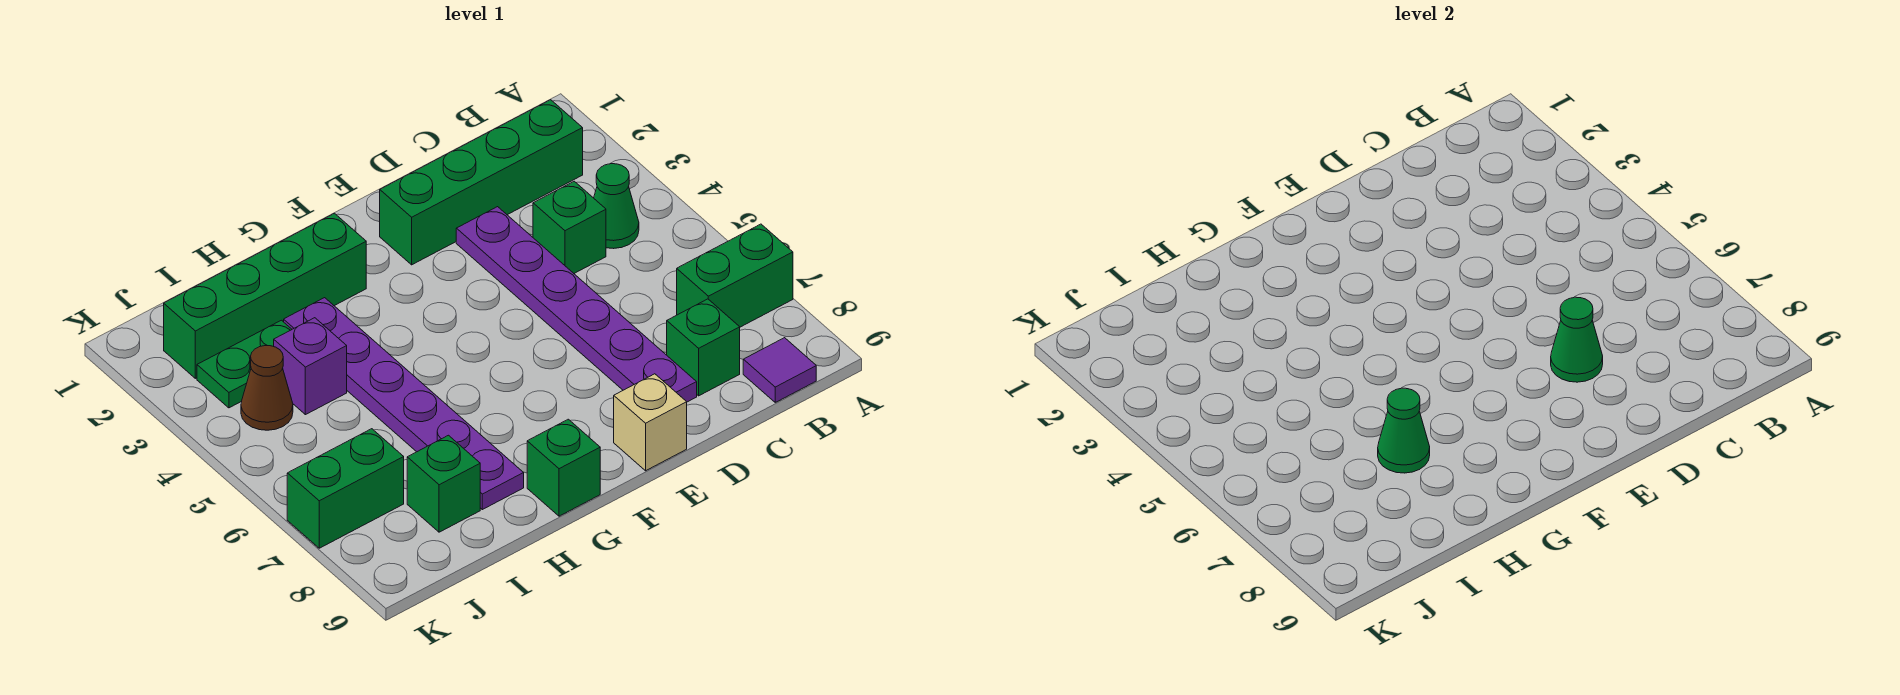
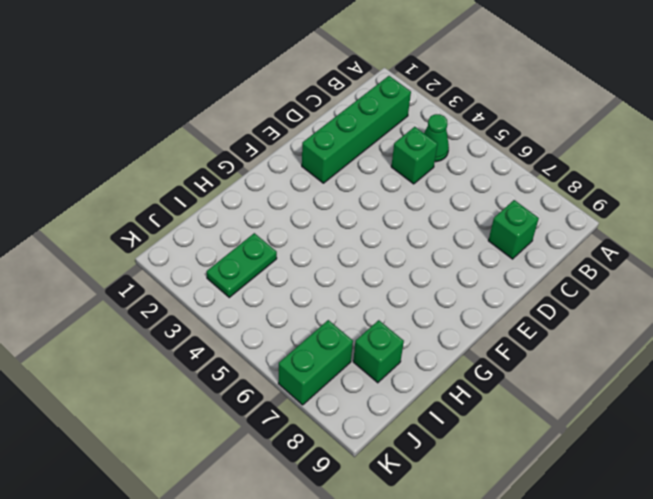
none -> green brick A7:B7 level 1
none -> purple tile B9 level 1
none -> purple plate D3:D8 level 1

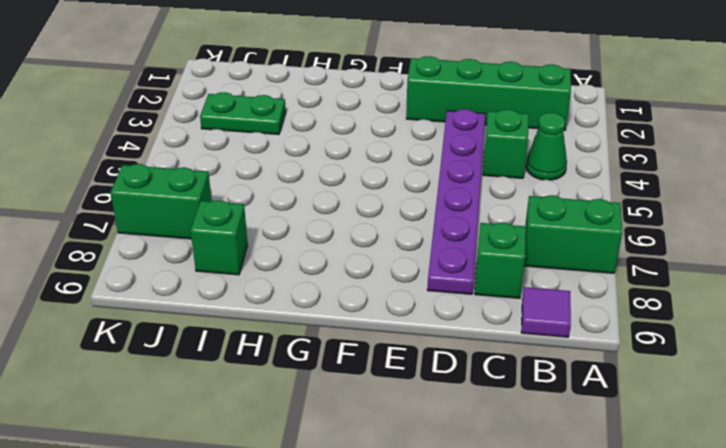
none -> tan brick E9 level 1
none -> green brick G2:J2 level 1
none -> green brick G9 level 1

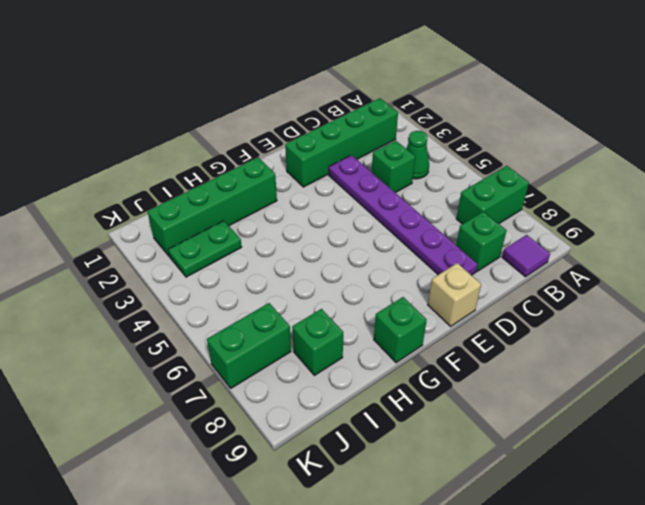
none -> purple plate H3:H8 level 1
none -> purple brick I4 level 1
none -> brown cone J4 level 1

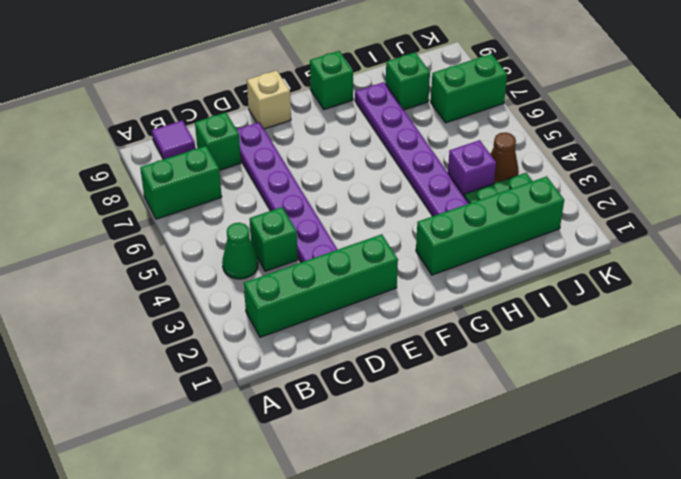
none -> green cone D7 level 2
none -> green cone H7 level 2

